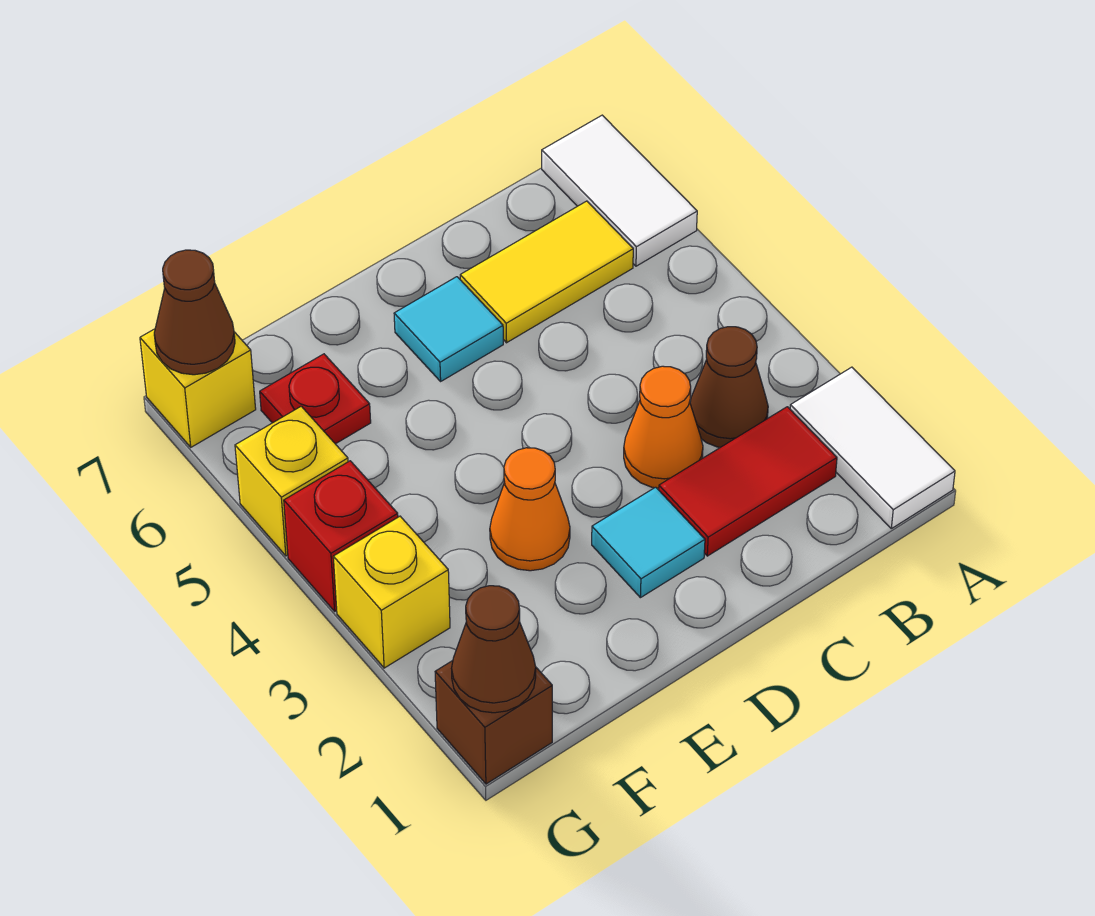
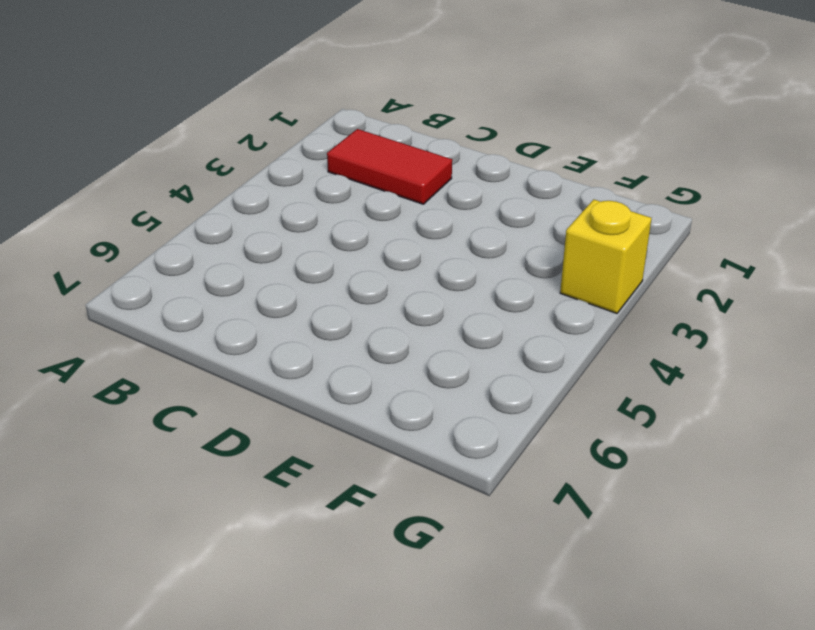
none -> white tile A1:A2 level 1
none -> white tile A6:A7 level 1
none -> brown cone B3 level 1

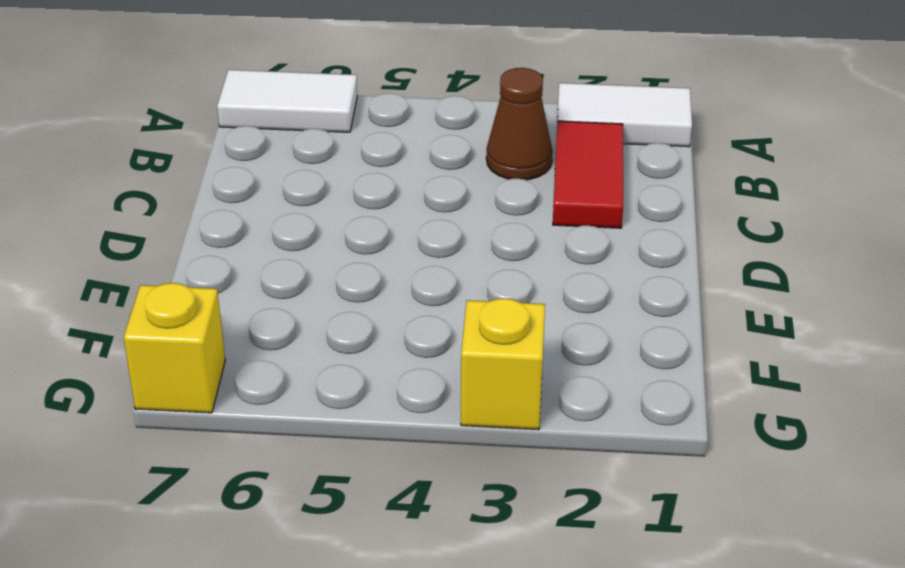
none -> yellow tile B6:C6 level 1
none -> orange cone C3 level 1
none -> cyan tile D2 level 1

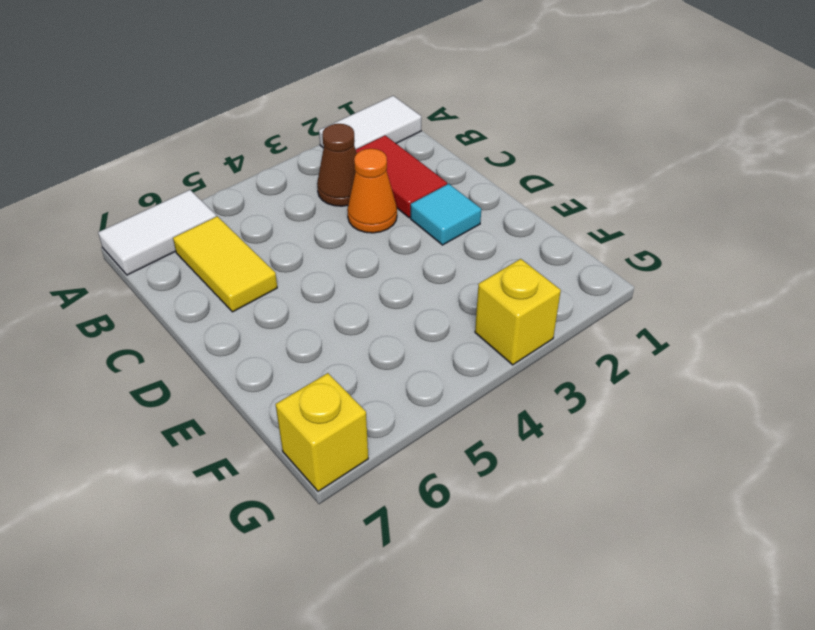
none -> cyan tile D6 level 1
none -> orange cone E3 level 1
none -> red plate F6 level 1

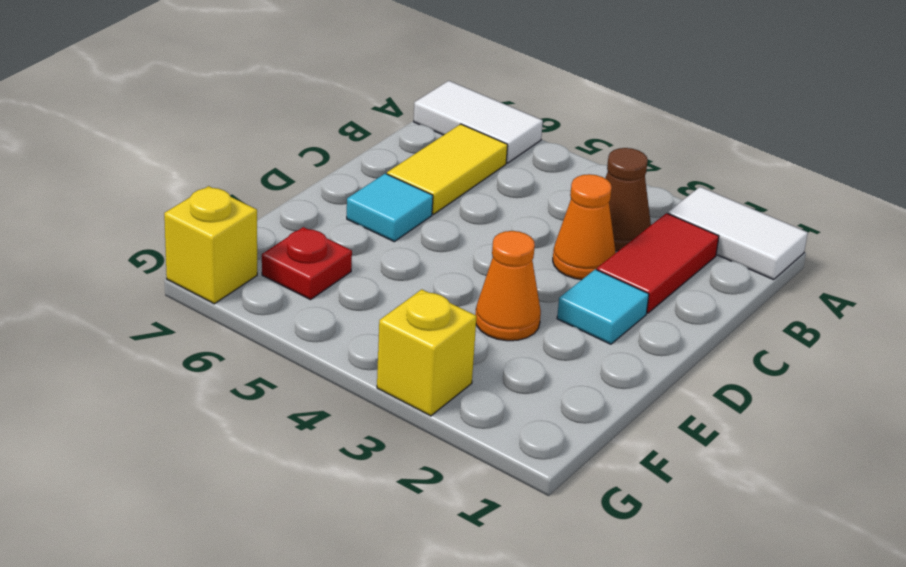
none -> brown brick G1 level 1
none -> red brick G4 level 1
none -> yellow brick G5 level 1

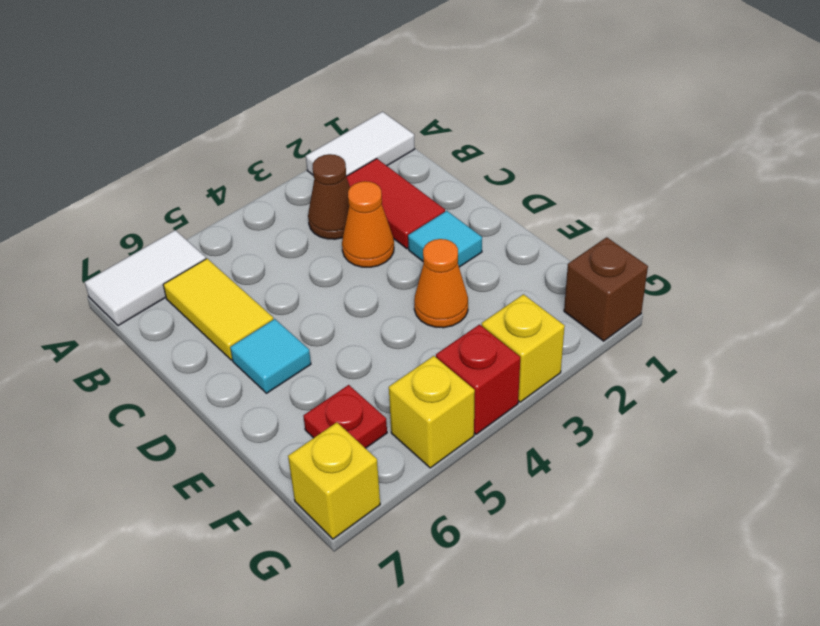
none -> brown cone G1 level 2
none -> brown cone G7 level 2

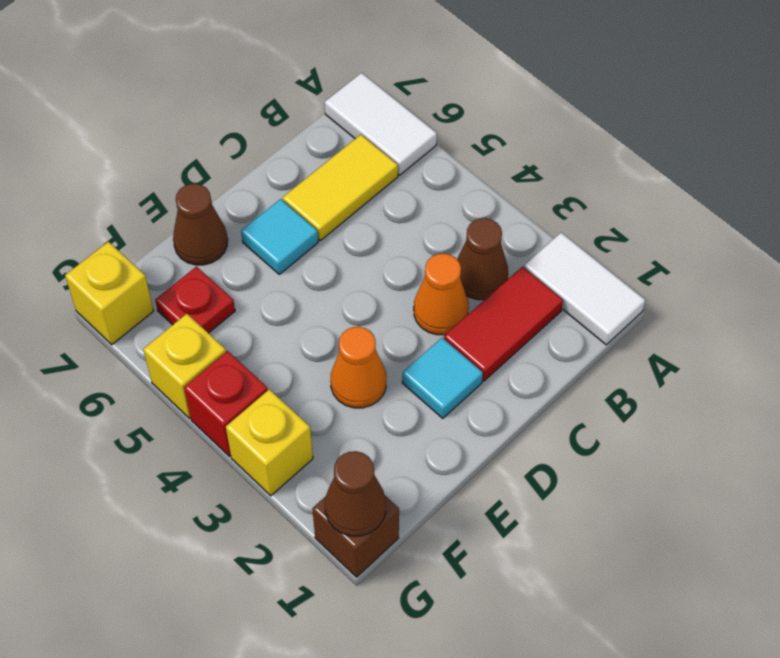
brown cone E7 level 1 -> brown cone G7 level 2

